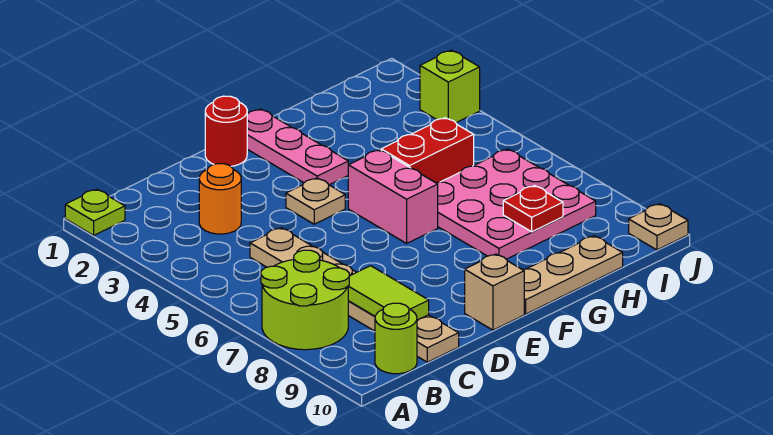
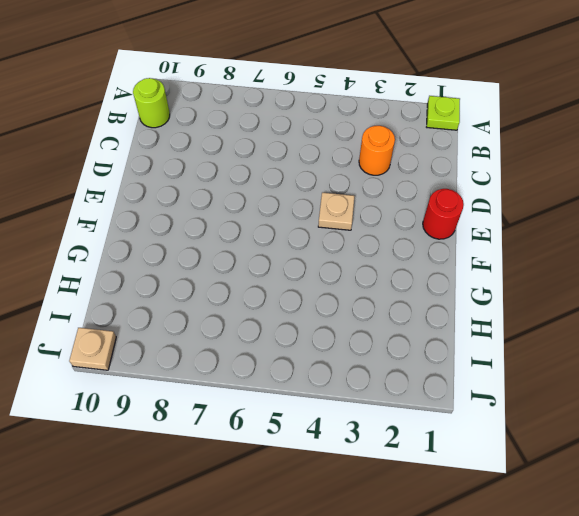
none -> lime round brick A7:B8 level 1
none -> tan plate C5:C10 level 1
none -> tan brick E10 level 1

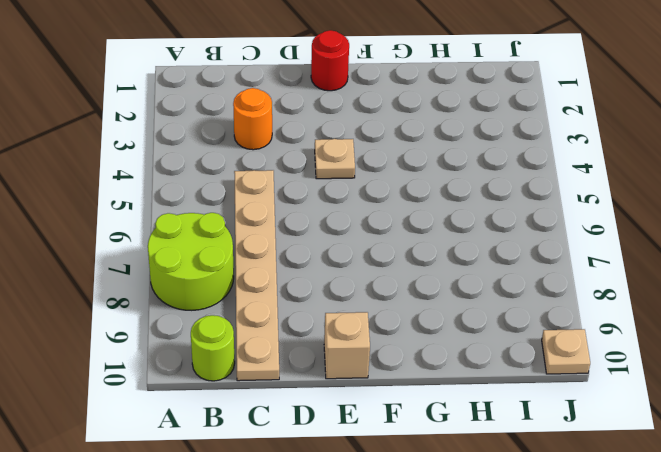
none -> lime plate A1 level 1
none -> pink plate F1:F3 level 1
none -> pink brick F5:F6 level 1

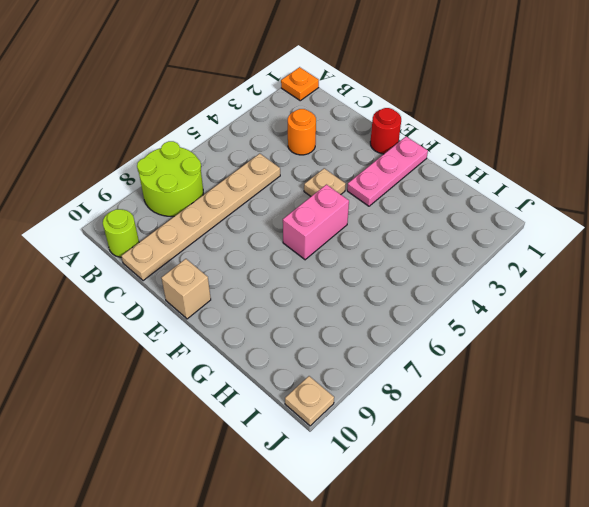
orange plate A1 level 1 -> lime plate A1 level 1
none -> tan plate F10:H10 level 1
none -> red brick G5:H5 level 1
none -> pink plate G6:I8 level 1

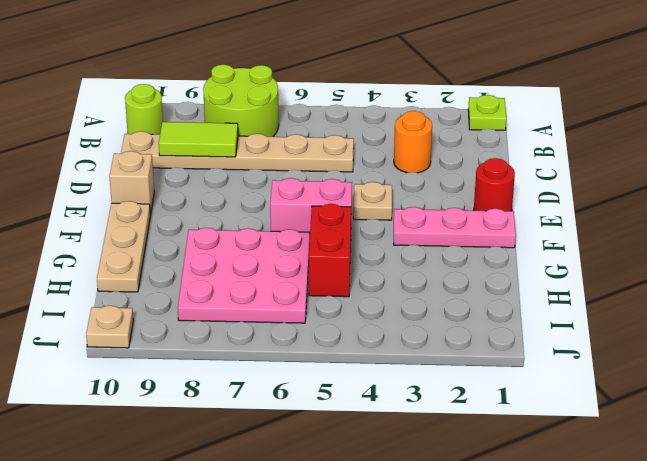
none -> lime brick J3 level 1
none -> red plate H8 level 2

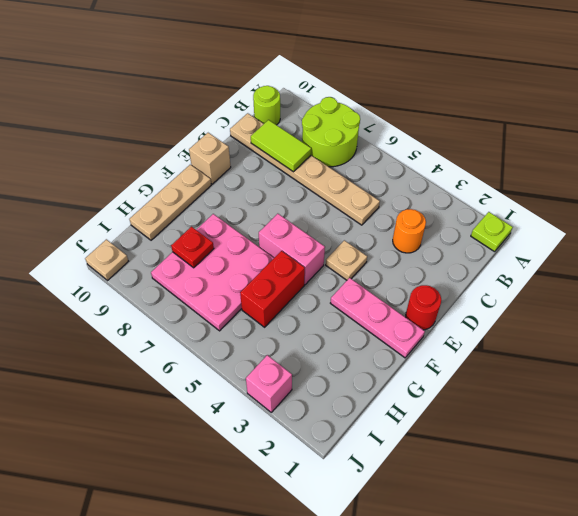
pink brick J3 level 1 -> lime brick J3 level 1

